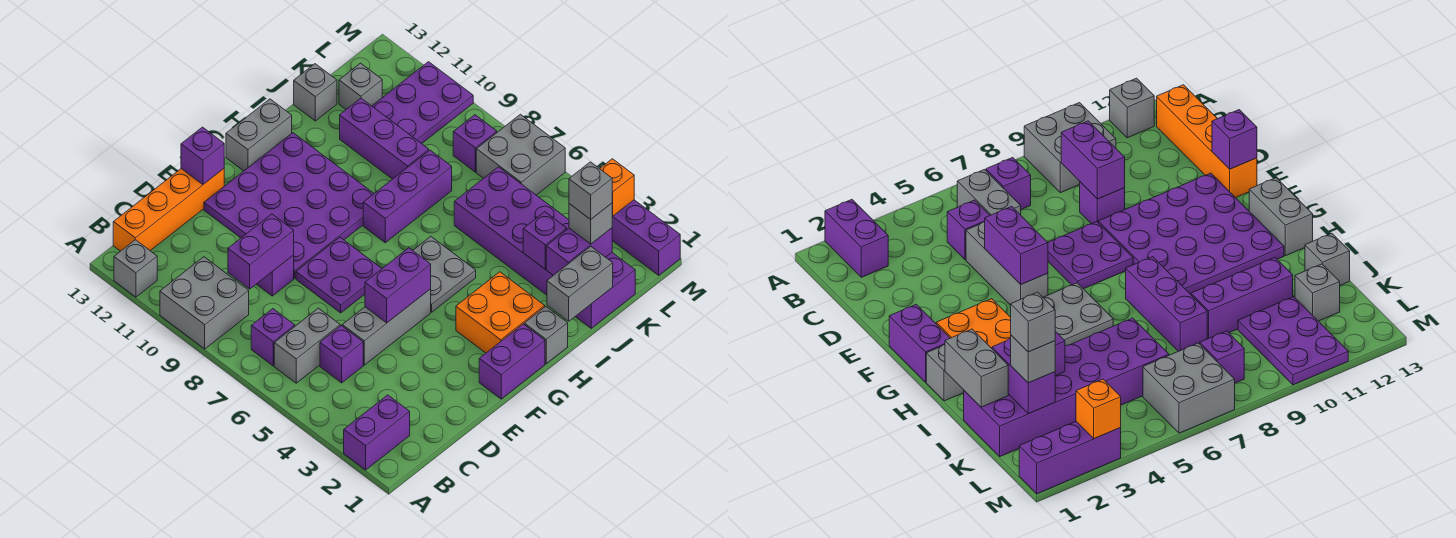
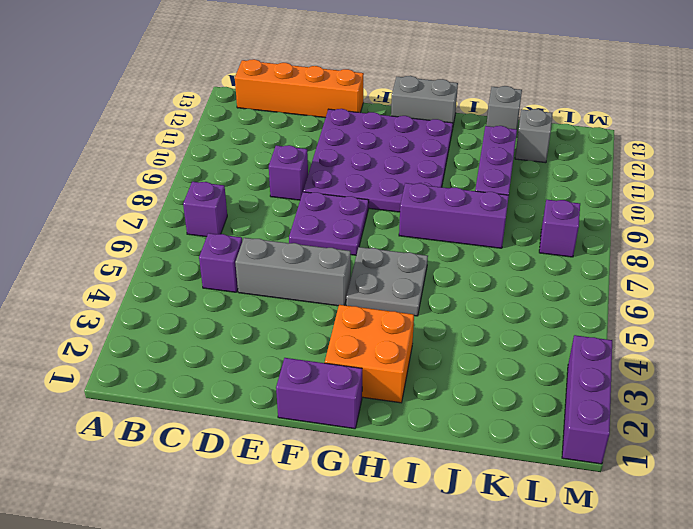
none -> purple brick A2:B2 level 1
none -> grey brick A9:B10 level 1
none -> grey brick A12 level 1
none -> grey brick B6:C6 level 1

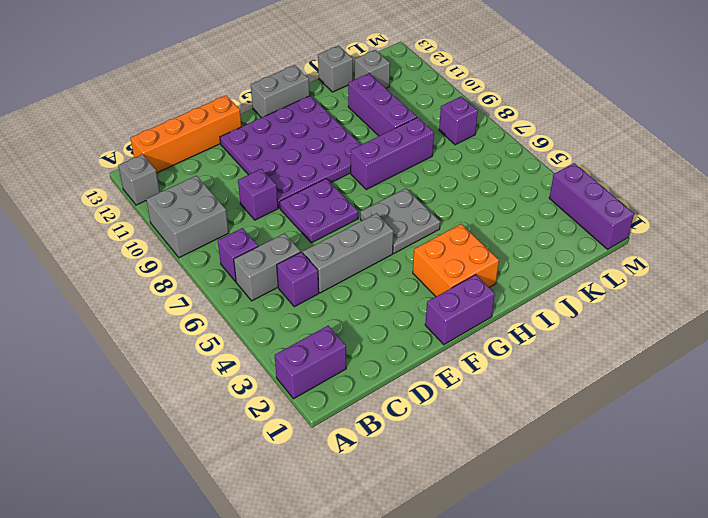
none -> grey brick H1 level 1
none -> purple brick J1:K6 level 1
none -> purple plate K10:M11 level 1
none -> grey brick L6:M7 level 1

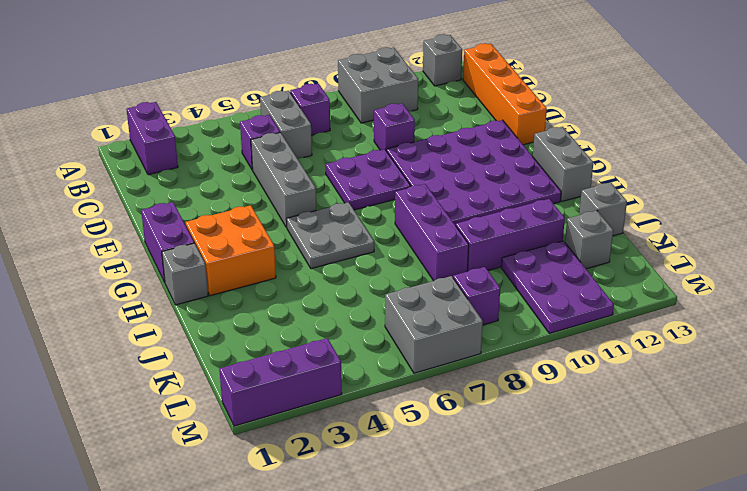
none -> purple brick J1:K6 level 1
none -> purple brick C9:D9 level 2
none -> purple brick E5:F5 level 2
none -> purple brick E13 level 2

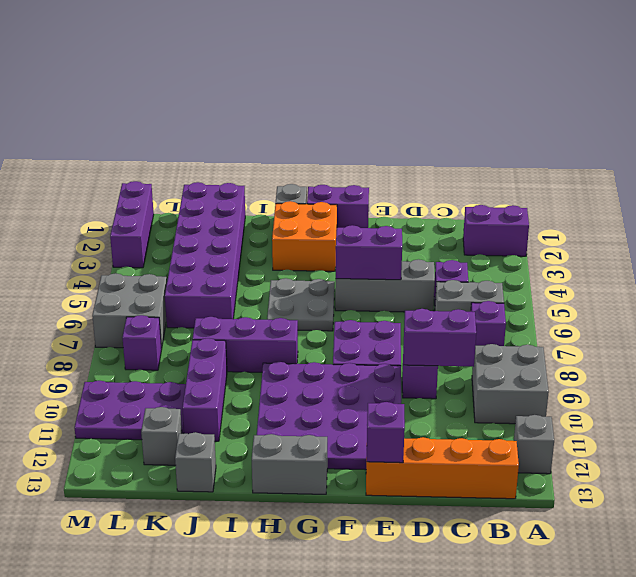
none -> grey brick I1:J1 level 2
none -> purple brick J2:K2 level 2
none -> purple brick J3 level 2
none -> orange brick M3 level 2

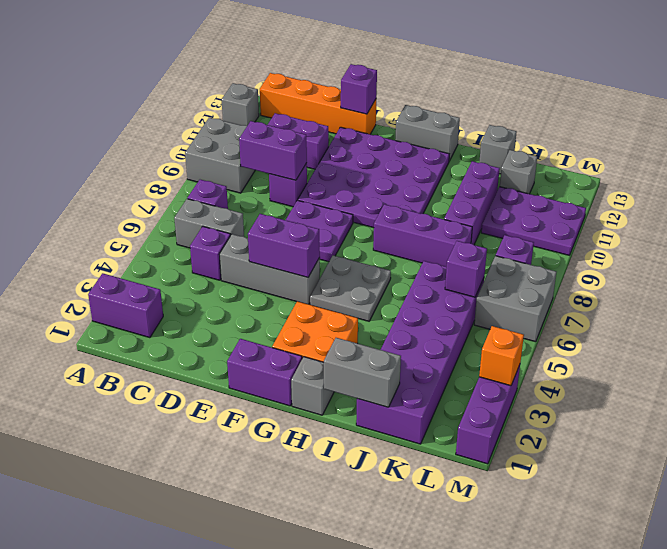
purple brick C11:D11 level 1 -> purple brick J2:K2 level 2
purple brick K6 level 2 -> purple brick J3 level 2
none -> grey brick K2 level 3
none -> grey brick K2 level 4

